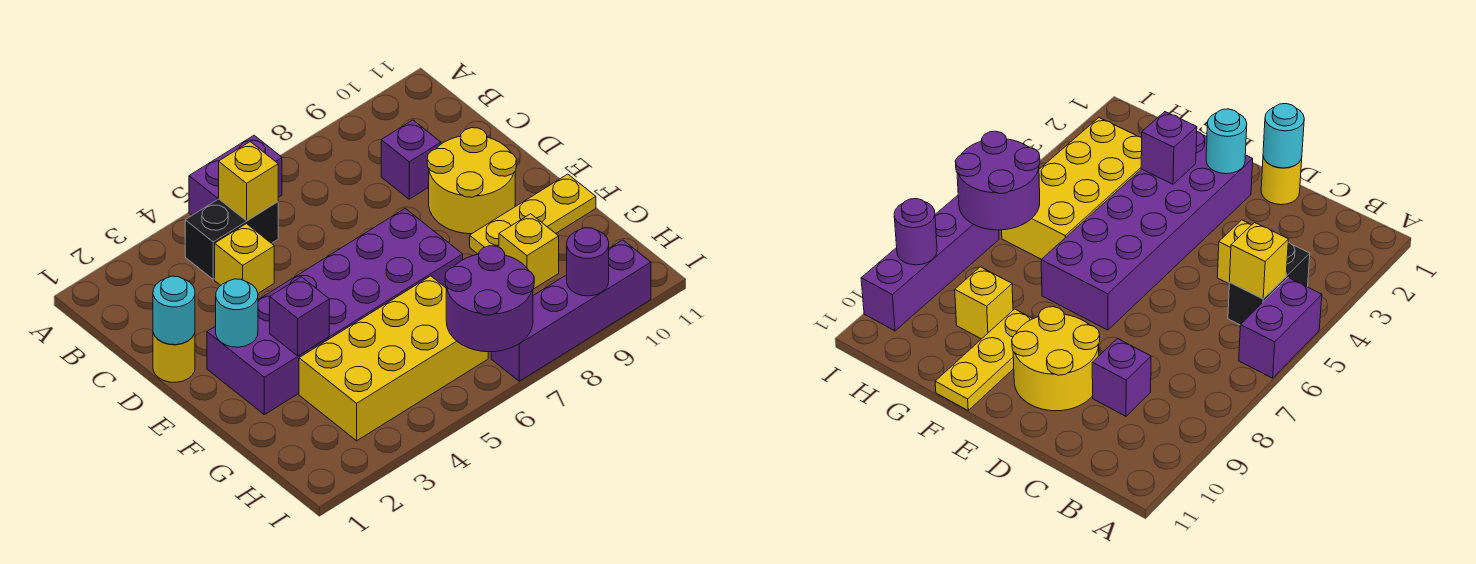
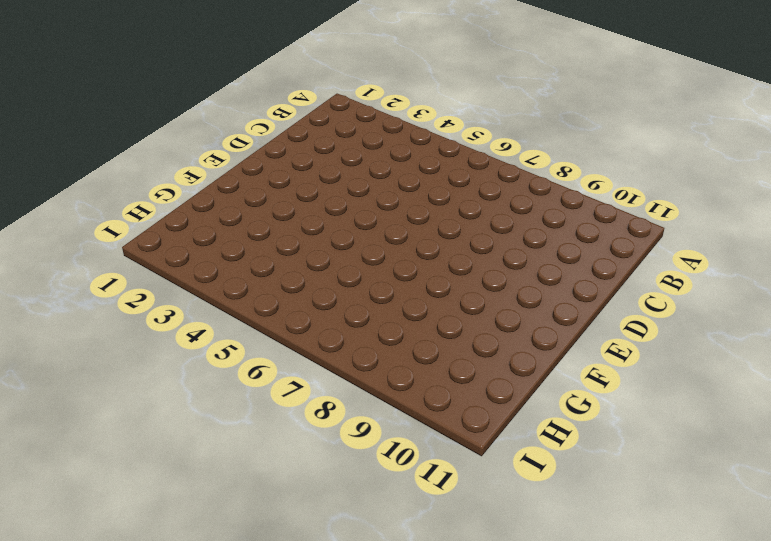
none -> purple brick A5:A6 level 1
none -> black brick B4:B5 level 1
none -> yellow brick C4 level 1

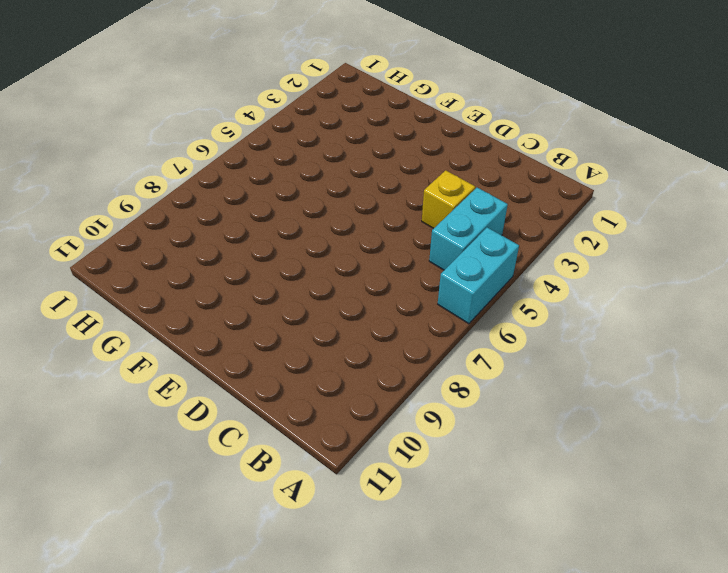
cyan brick A5:A6 level 1 -> purple brick A5:A6 level 1
cyan brick B4:B5 level 1 -> black brick B4:B5 level 1
none -> purple brick C9 level 1
none -> yellow round brick D1 level 1
none -> yellow round brick D9:E10 level 1

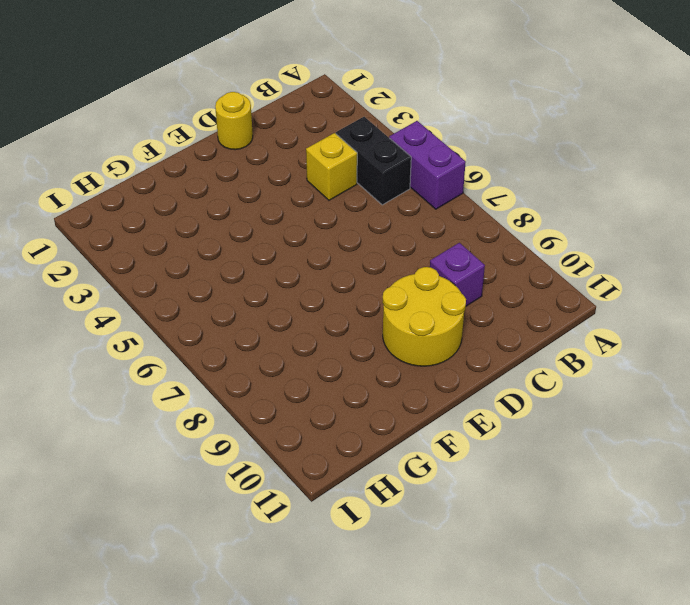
none -> purple brick E2:F7 level 1
none -> yellow plate F9:F11 level 1
none -> yellow brick G3:H6 level 1

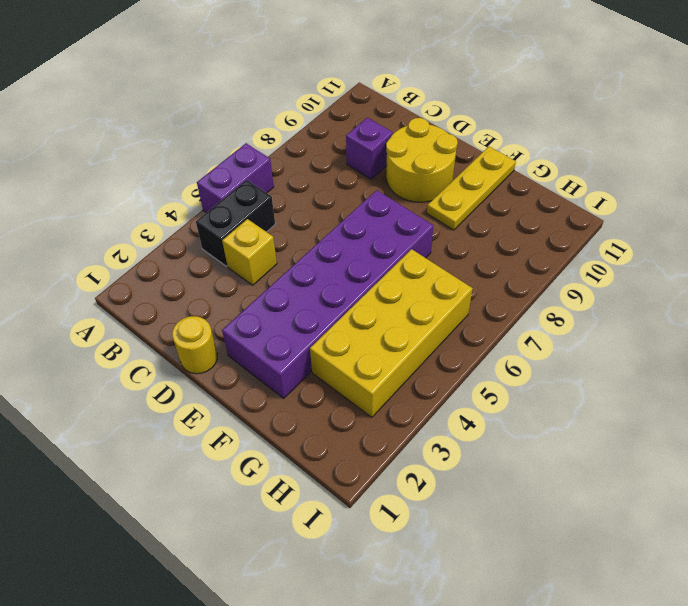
none -> yellow brick G9 level 1
none -> purple brick I7:I10 level 1
none -> yellow brick B5 level 2

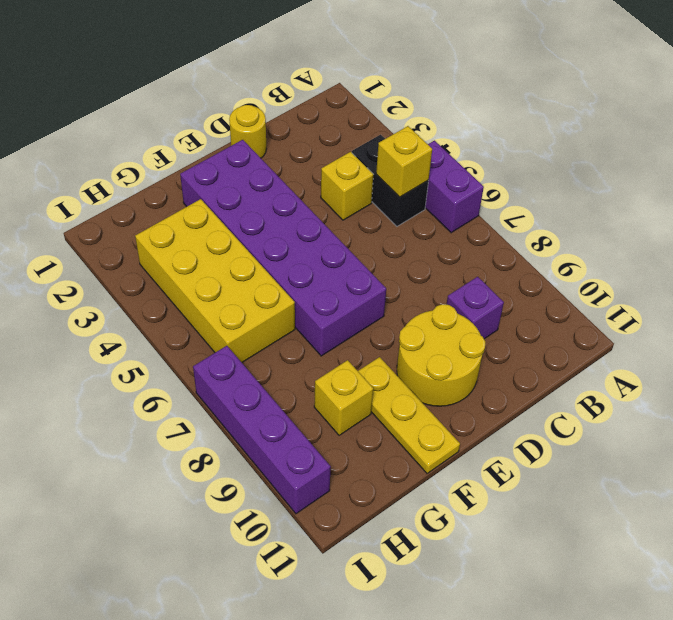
none -> cyan round brick D1 level 2
none -> cyan round brick E2 level 2
none -> purple brick F3 level 2

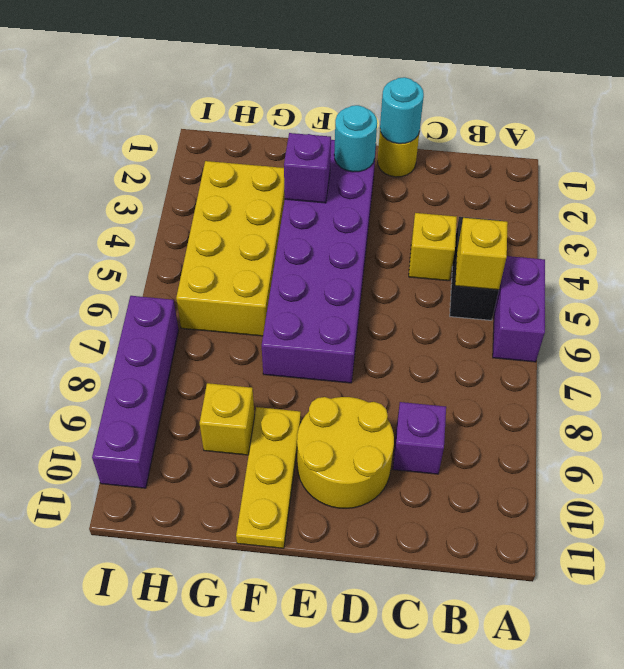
none -> purple round brick H6:I7 level 2
none -> purple round brick I9 level 2

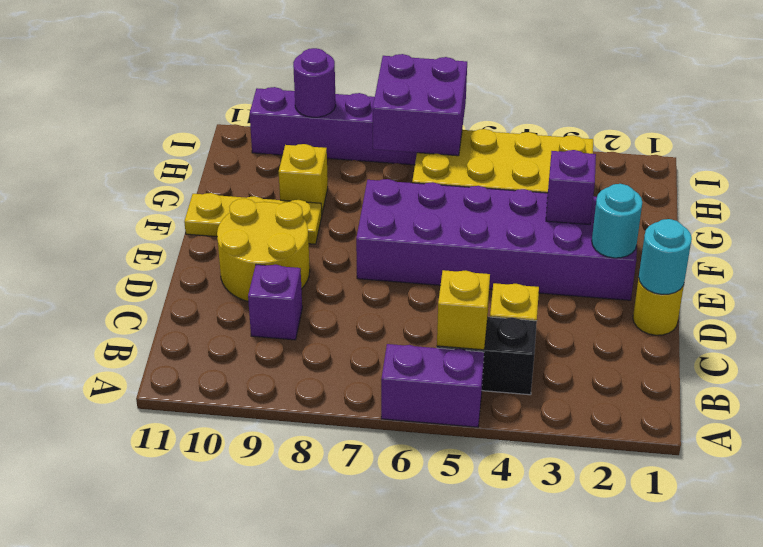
purple brick H6:I7 level 2 -> purple round brick H6:I7 level 2

